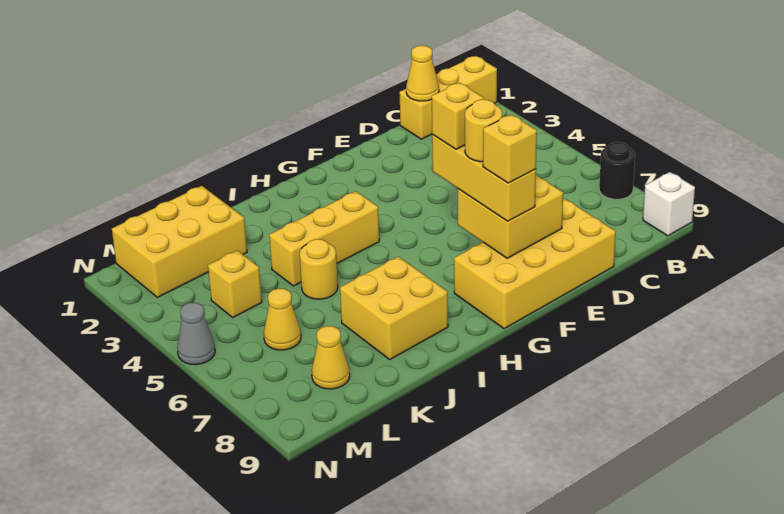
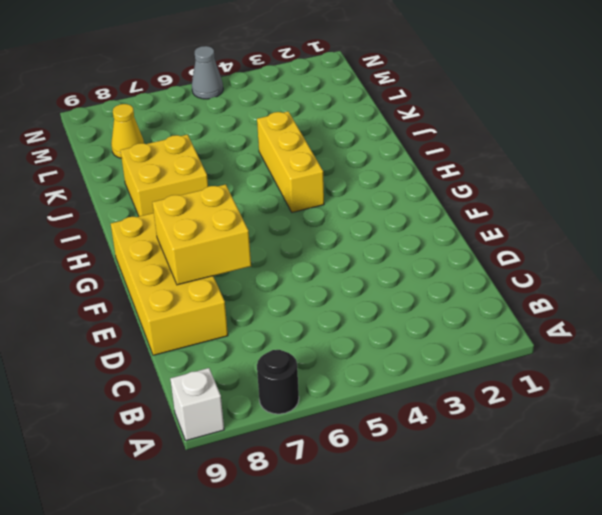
none -> yellow brick A1:C1 level 1
none -> yellow round brick J5 level 1
none -> yellow brick K1:M2 level 1

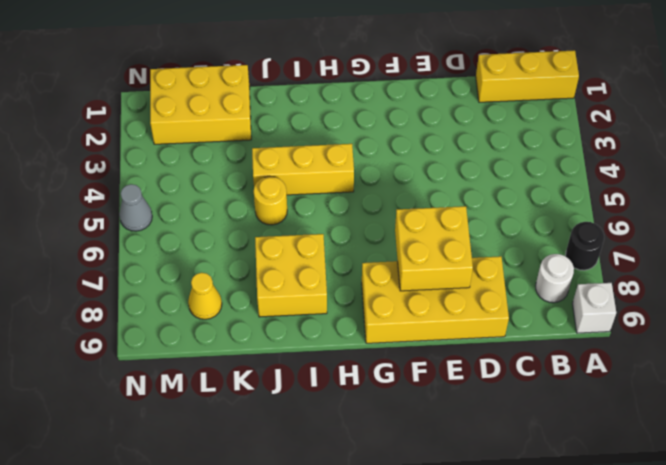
white round brick B8 level 1 -> none
none -> yellow brick L4 level 1
none -> yellow cone L6 level 1
none -> yellow cone C1 level 2

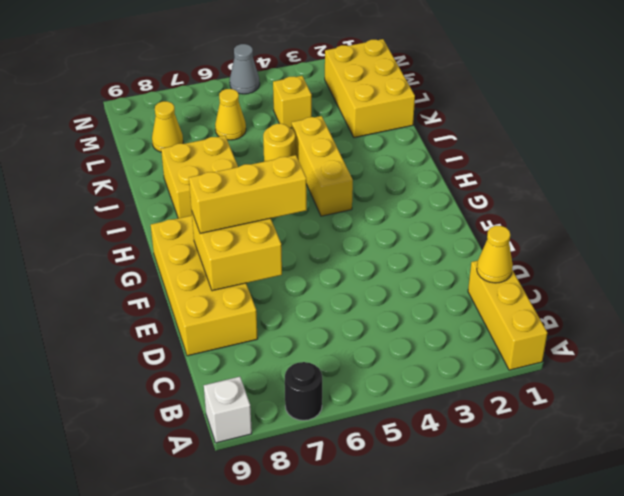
none -> yellow brick F6 level 4
none -> yellow round brick F7 level 4
none -> yellow brick F8 level 4

